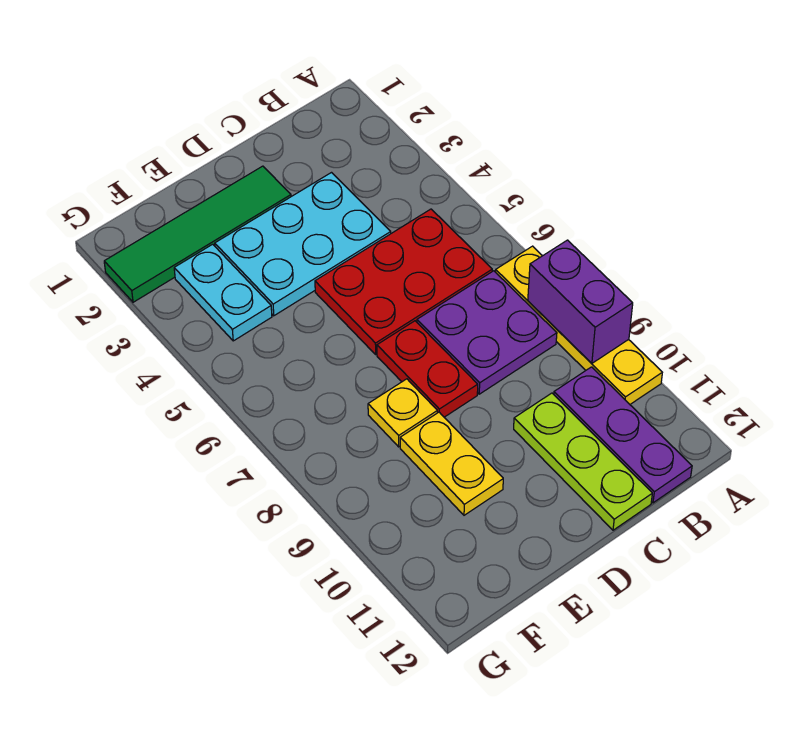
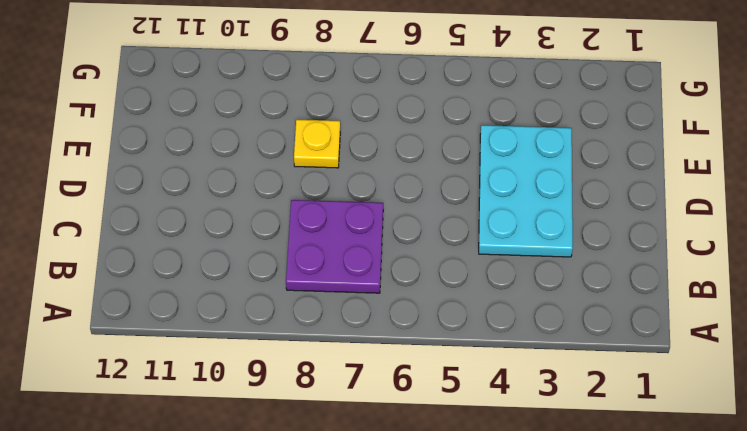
none -> yellow plate A7:A10 level 1
none -> red plate B5:D6 level 1
none -> purple plate B10:B12 level 1

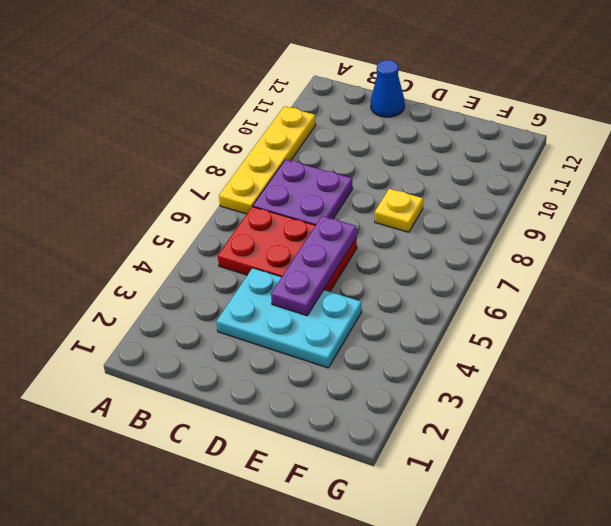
blue cone C12 level 1 -> lime plate C10:C12 level 1
purple plate D4:D6 level 2 -> purple plate B10:B12 level 1
none -> green tile D2:G2 level 1
none -> red plate D7:D8 level 1
none -> yellow plate E9:E10 level 1

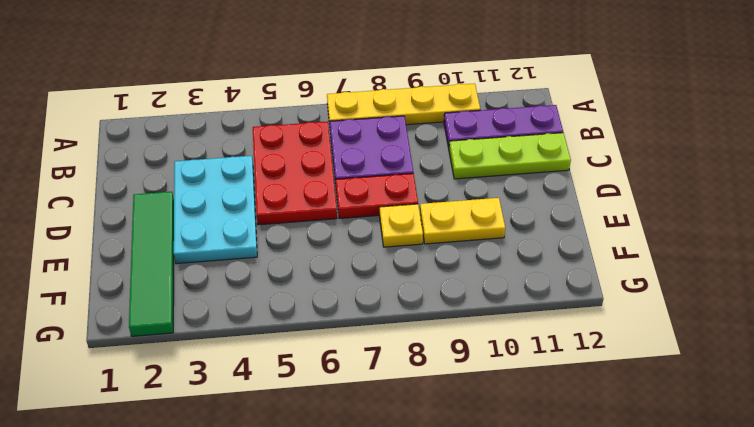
none -> cyan plate F3:F4 level 1
none -> purple brick A8:A9 level 2

